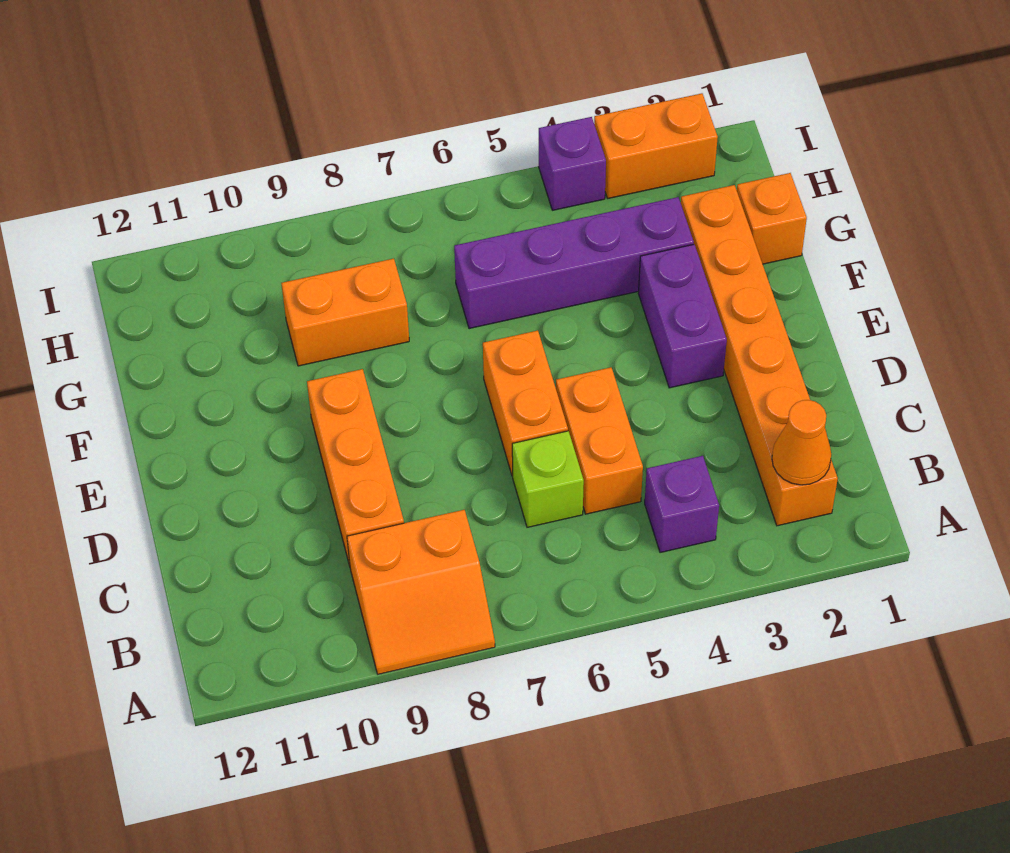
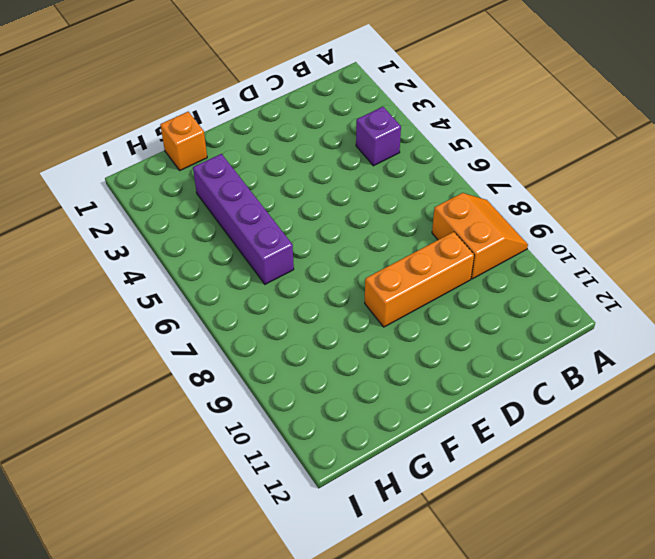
none -> orange brick B2:G2 level 1
none -> orange brick C5:D5 level 1
none -> lime brick C6 level 1

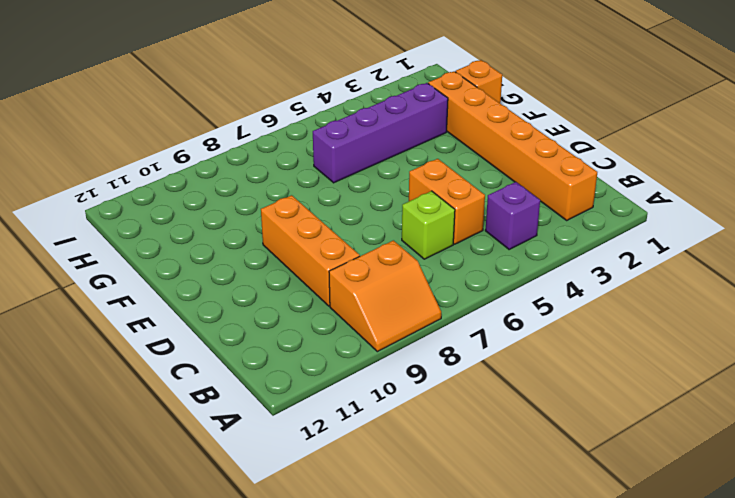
none -> orange brick D6:E6 level 1
none -> purple brick E3:F3 level 1
none -> orange brick G8:G9 level 1

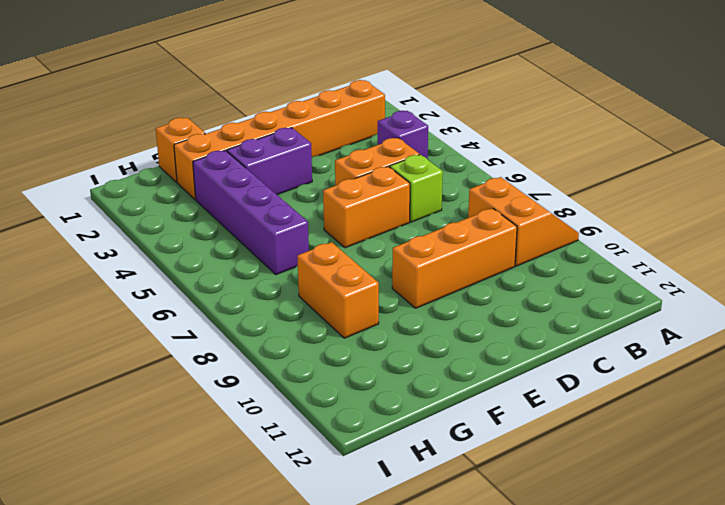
none -> orange brick I2:I3 level 1
none -> purple brick I4 level 1
none -> orange cone B2 level 2

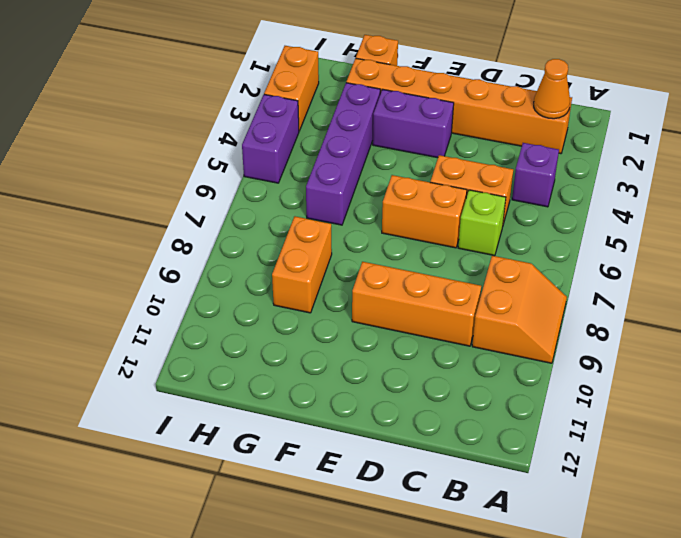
purple brick I4:I5 level 1 -> purple brick I4 level 1

